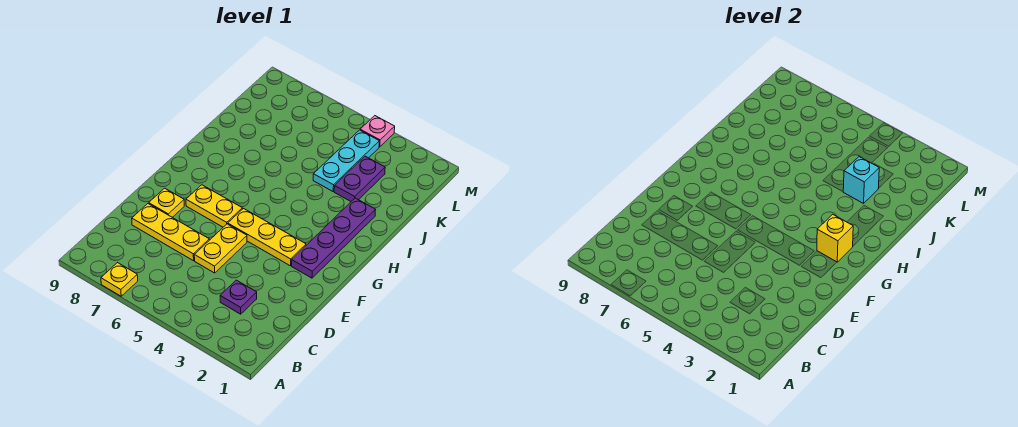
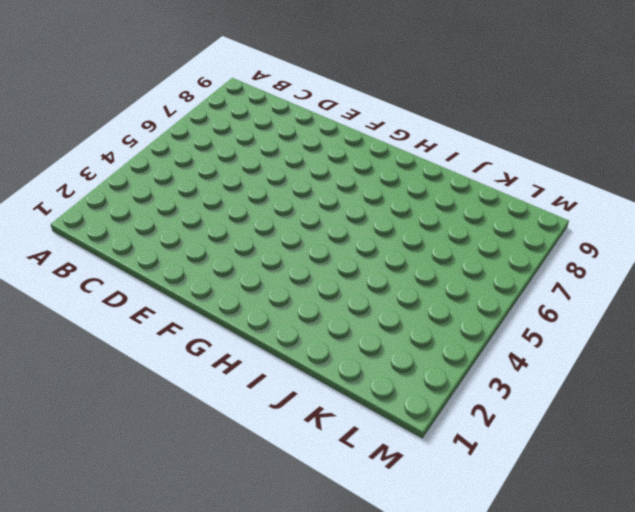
none -> yellow plate A7 level 1
none -> purple plate C3 level 1
none -> yellow plate D5:E5 level 1

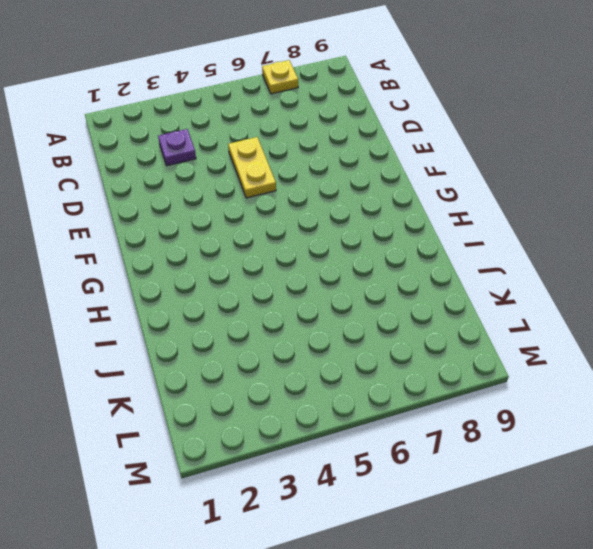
none -> yellow plate D6:D8 level 1
none -> yellow plate E8 level 1
none -> purple plate F2:I2 level 1

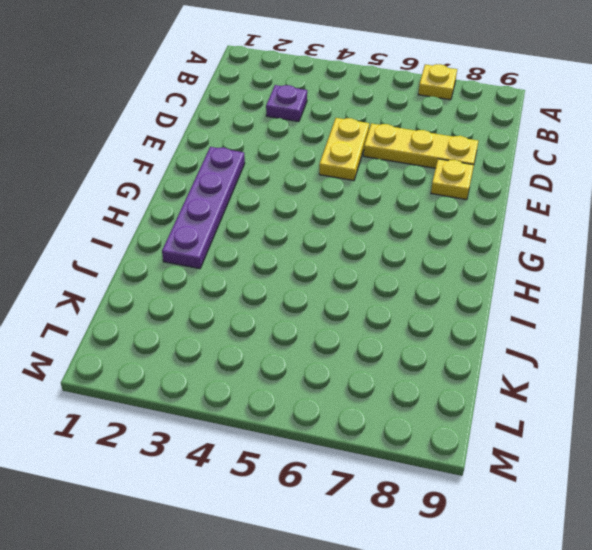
none -> yellow plate F3:F5 level 1
none -> yellow plate F6:F7 level 1
none -> purple plate J3:K3 level 1

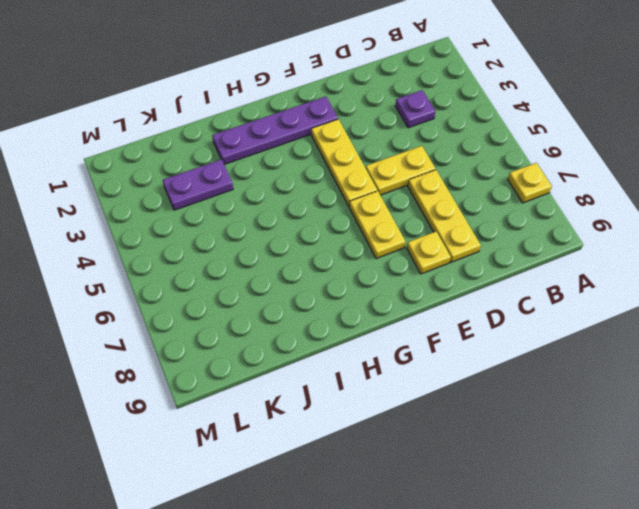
none -> cyan plate J4:L4 level 1
none -> pink plate M4 level 1
none -> yellow brick G2 level 2

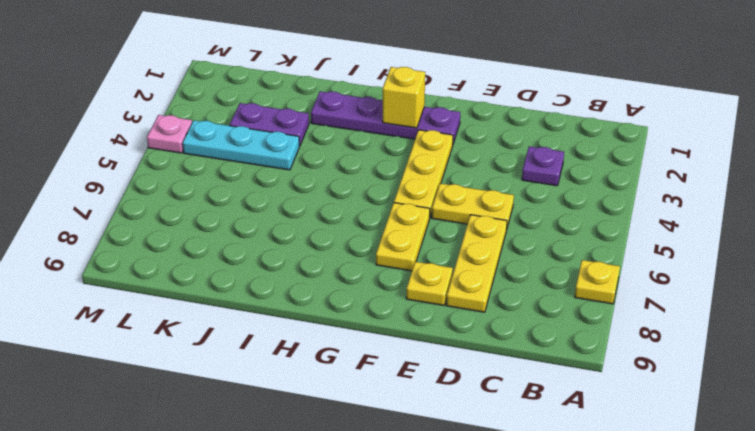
none -> cyan brick J3 level 2

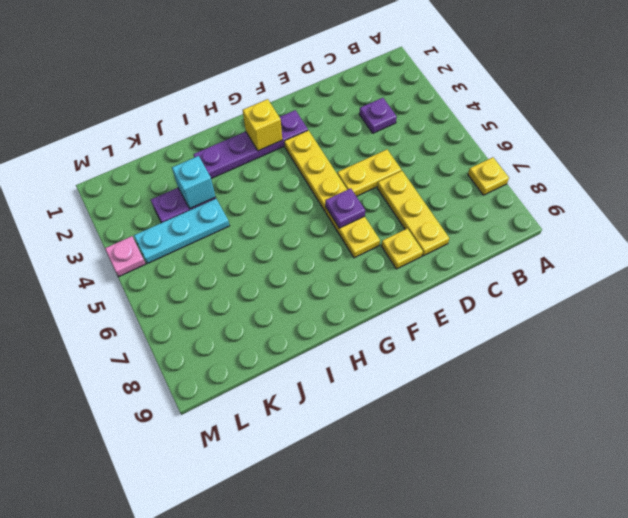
purple plate F6 level 2 -> none

